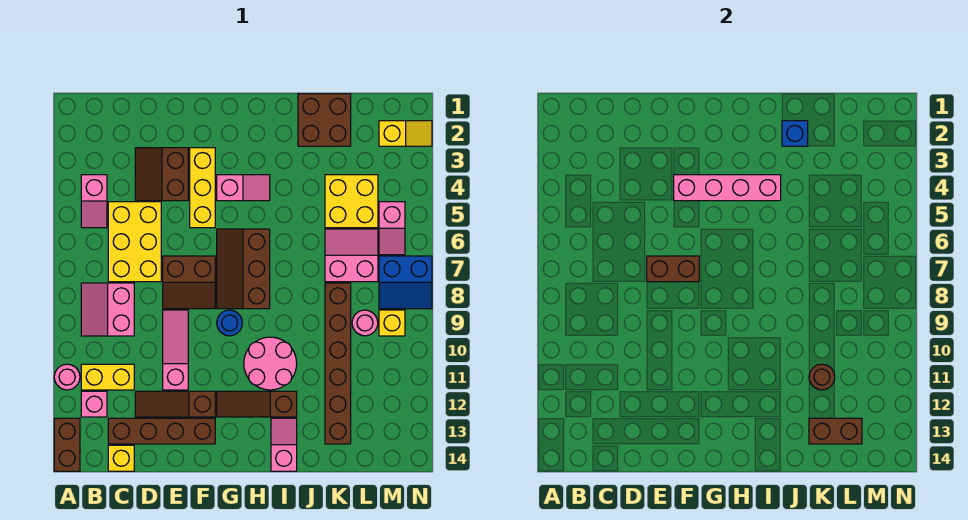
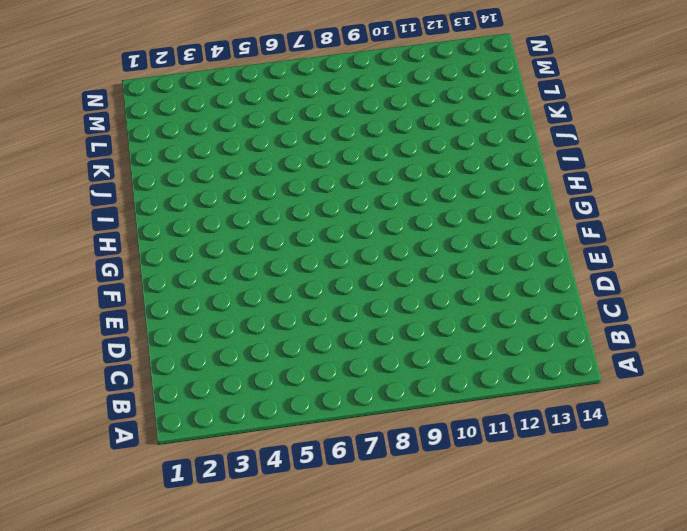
none -> pink round brick A11 level 1
none -> brown brick A13:A14 level 1
none -> pink slope B4:B5 level 1 top 4
none -> pink slope B8:C9 level 1 top C

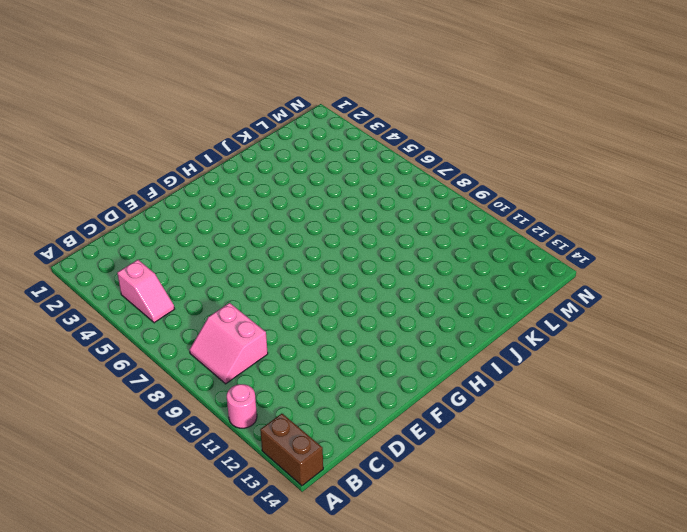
none -> yellow brick B11:C11 level 1
none -> pink brick B12 level 1
none -> yellow brick C5:D7 level 1
none -> brown brick C13:F13 level 1

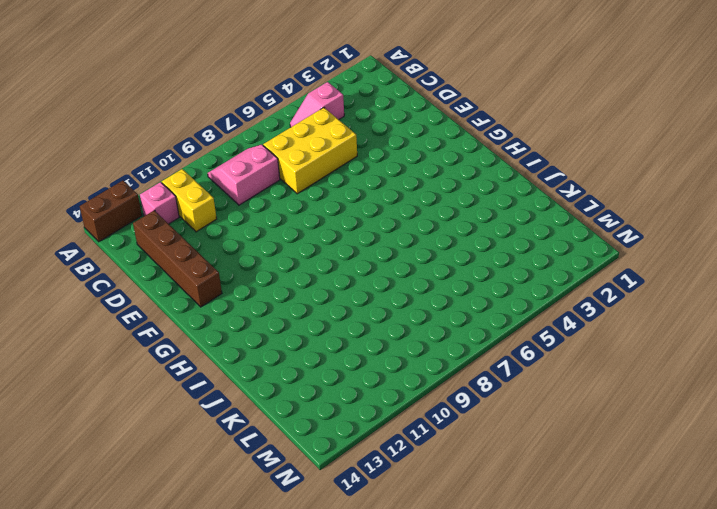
none -> pink round brick A11 level 1
none -> yellow brick C14 level 1
none -> brown slope D3:E4 level 1 top E
none -> brown slope D12:F12 level 1 top F

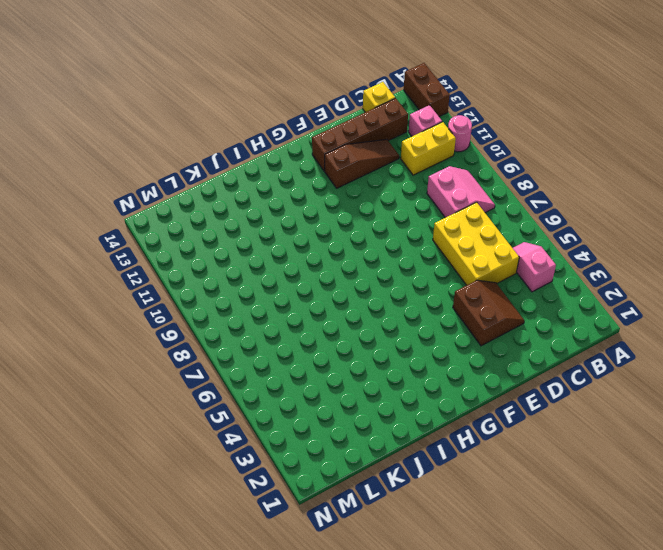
none -> brown slope E7:F8 level 1 top 7
none -> pink slope E9:E11 level 1 top 11
none -> yellow brick F3:F5 level 1
none -> pink slope G4:H4 level 1 top G

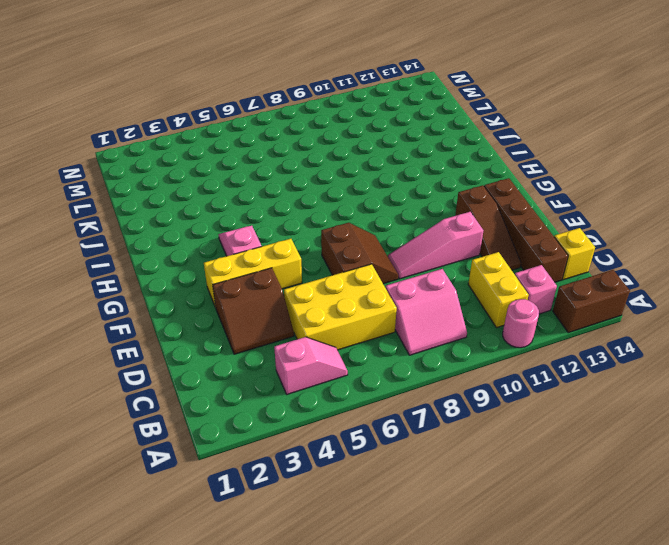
none -> brown slope G6:H8 level 1 top H
none -> blue round brick G9 level 1
none -> brown slope G12:I12 level 1 top I
none -> pink round brick H10:I11 level 1

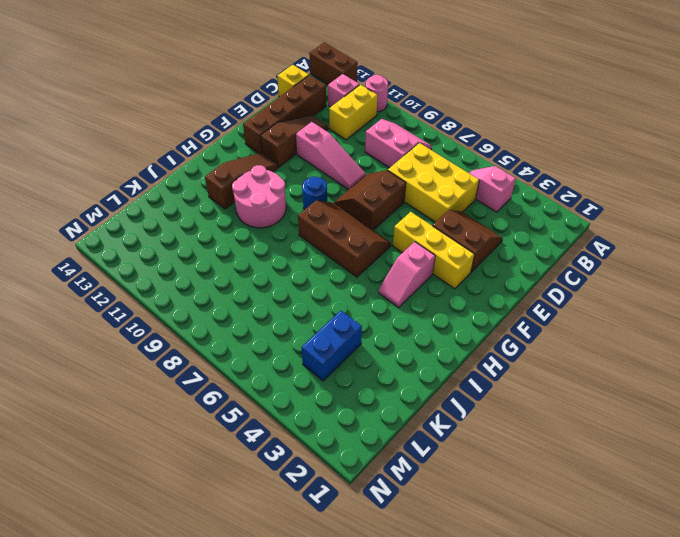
blue brick K4:L4 level 1 -> yellow brick K4:L5 level 1
none -> pink slope I13:I14 level 1 top 14
none -> brown brick J1:K2 level 1
none -> pink slope K6:L7 level 1 top 7
none -> brown brick K8:K13 level 1

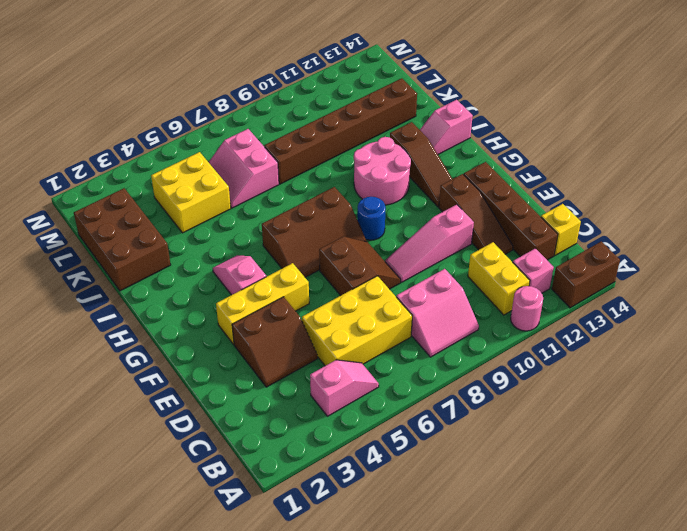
brown brick J1:L2 level 1 -> brown brick J1:K2 level 1
none -> pink round brick L9 level 1
none -> yellow slope M2:N2 level 1 top M
none -> pink slope M5:M6 level 1 top 5
none -> blue slope M7:N8 level 1 top 7

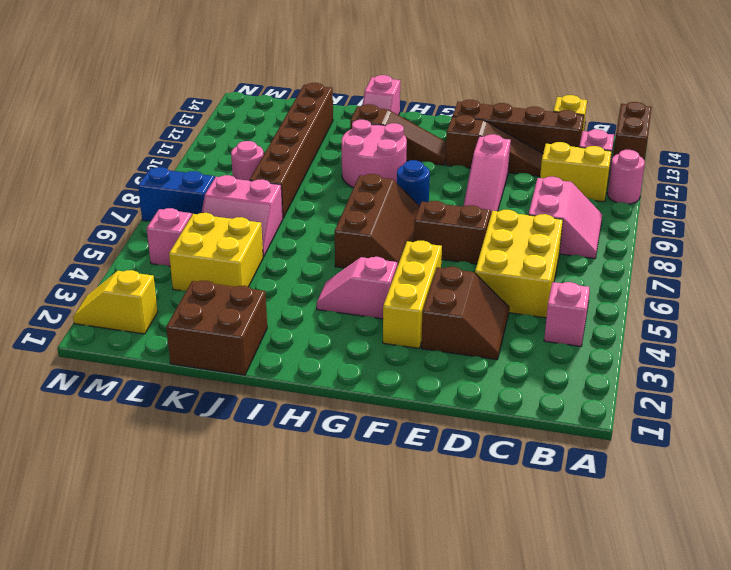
none -> yellow brick M9 level 1
none -> brown brick E7:F7 level 2
none -> pink brick F4:I4 level 2
none -> blue brick J2 level 2

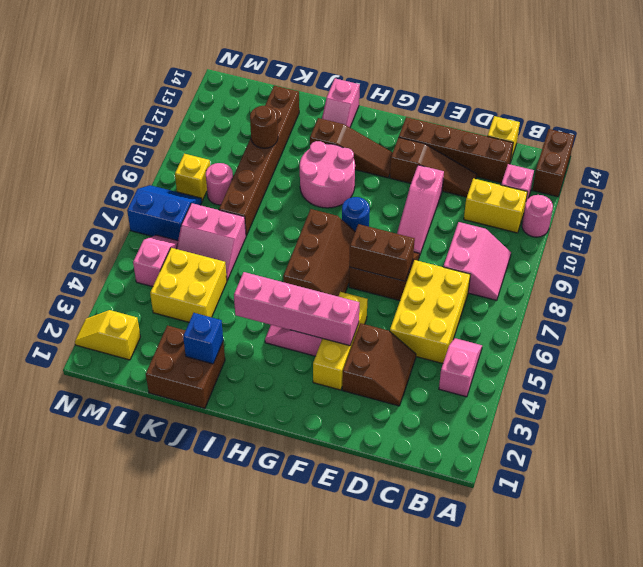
none -> brown brick K13:L13 level 2

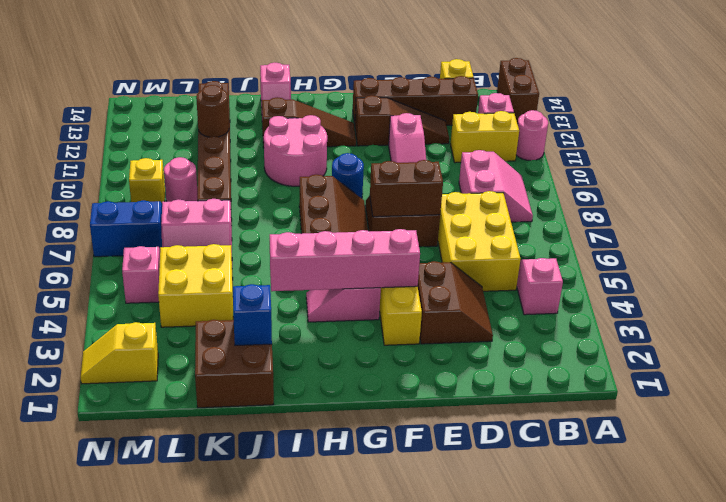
none -> brown brick K13:L13 level 2

